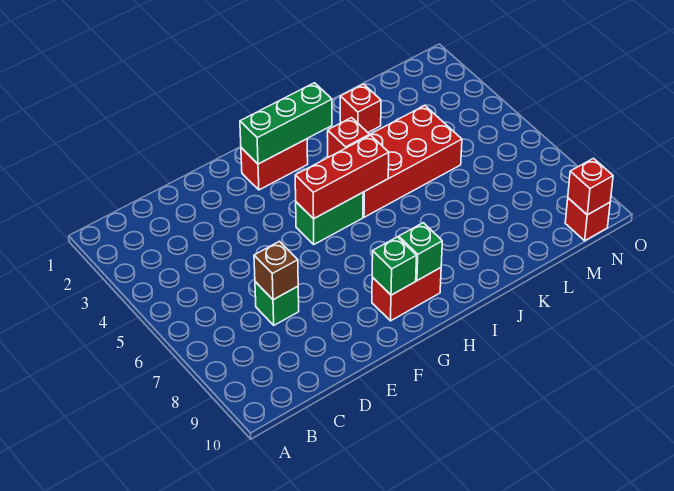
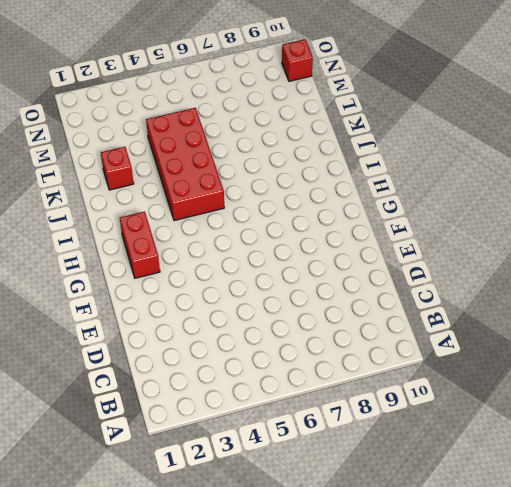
none -> green brick D7 level 1
none -> green brick G5:H5 level 1
none -> red brick G9:H9 level 1

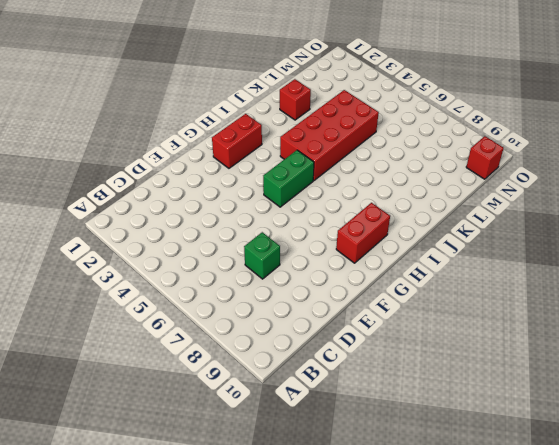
none -> brown brick D7 level 2
none -> green brick G2:I2 level 2
none -> red brick G5:I5 level 2

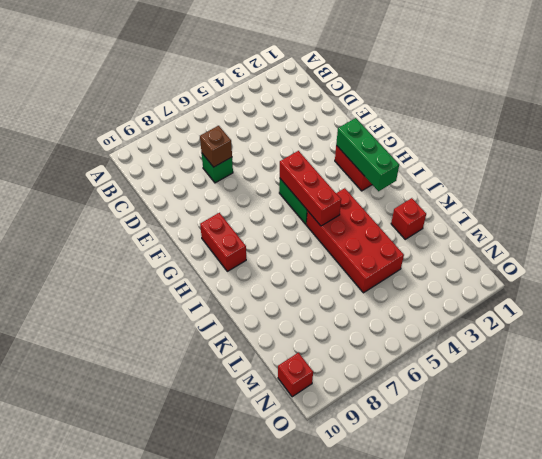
none -> green brick G9 level 2
none -> green brick H9 level 2
none -> red brick I4 level 2

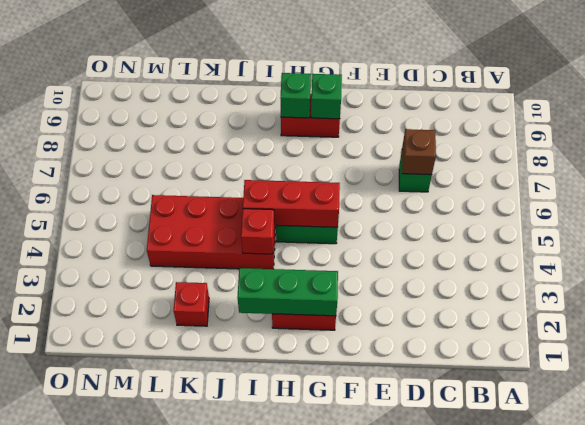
none -> red brick N10 level 1
none -> red brick N10 level 2

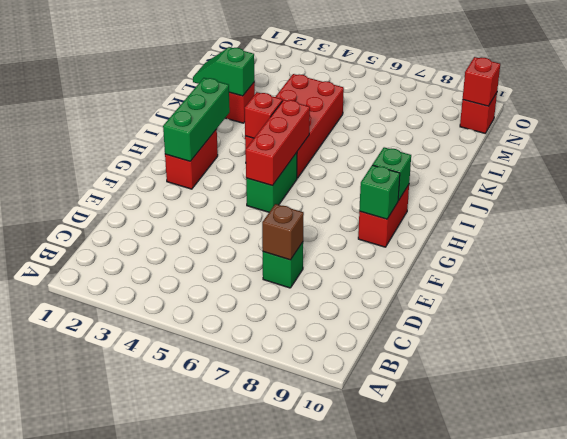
green slope K1:K2 level 2 top 2 -> none

